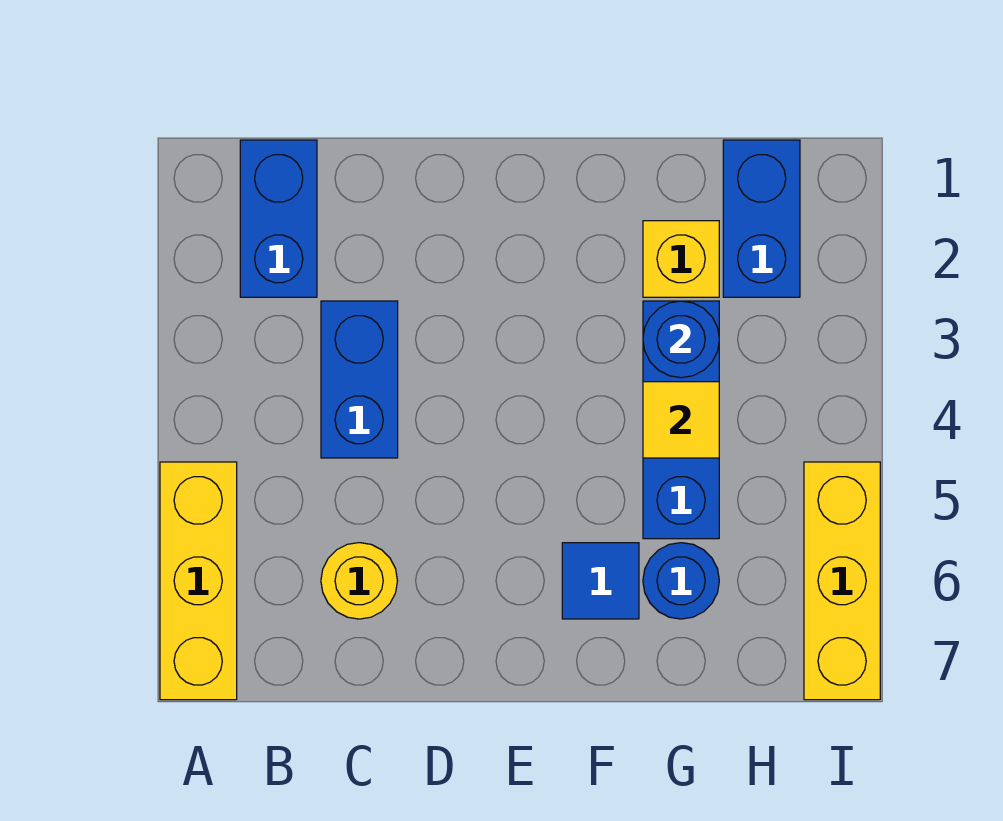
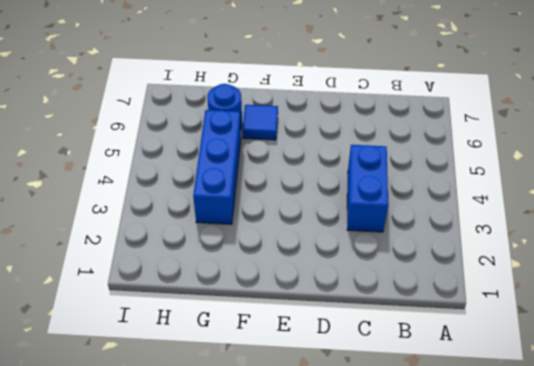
none -> yellow brick A5:A7 level 1
none -> blue brick B1:B2 level 1
none -> yellow round brick C6 level 1

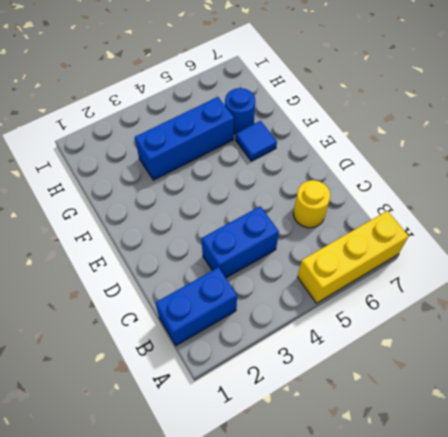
none -> yellow brick G2 level 1
none -> blue brick H1:H2 level 1
none -> yellow brick I5:I7 level 1

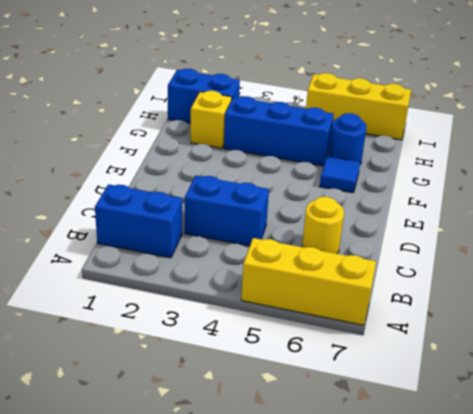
none -> blue round brick G3 level 2
none -> yellow tile G4 level 2

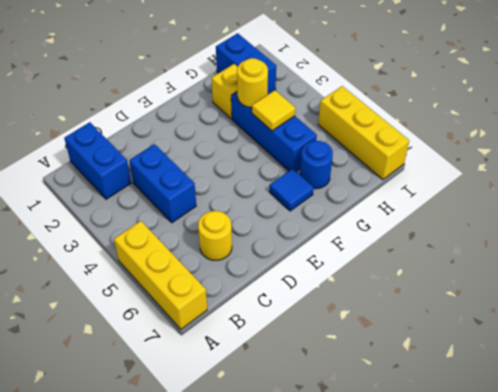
yellow round brick G3 level 2 -> blue round brick G3 level 2

